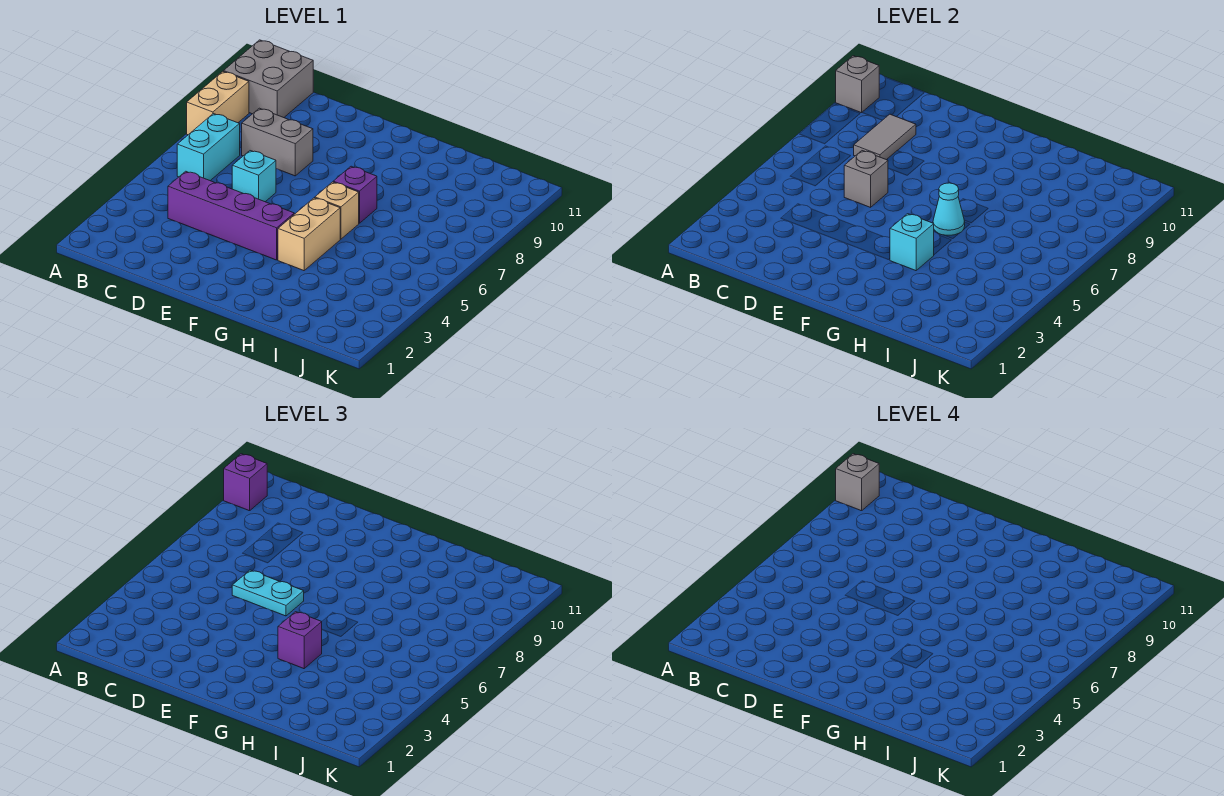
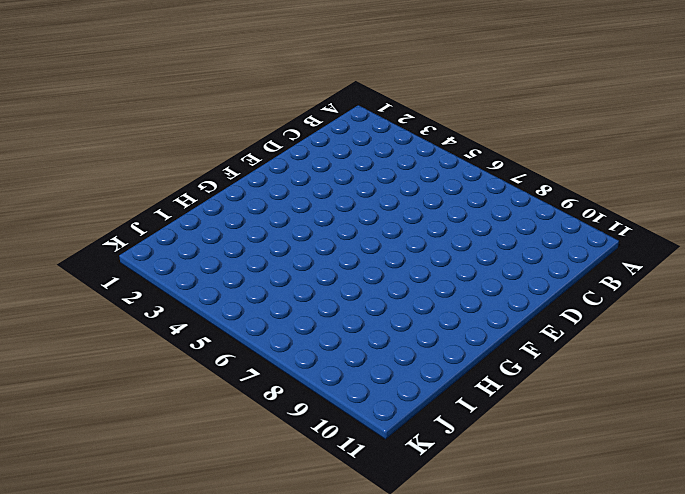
none -> tan brick A8:A9 level 1
none -> grey brick A10:B11 level 1
none -> cyan brick B6:B7 level 1

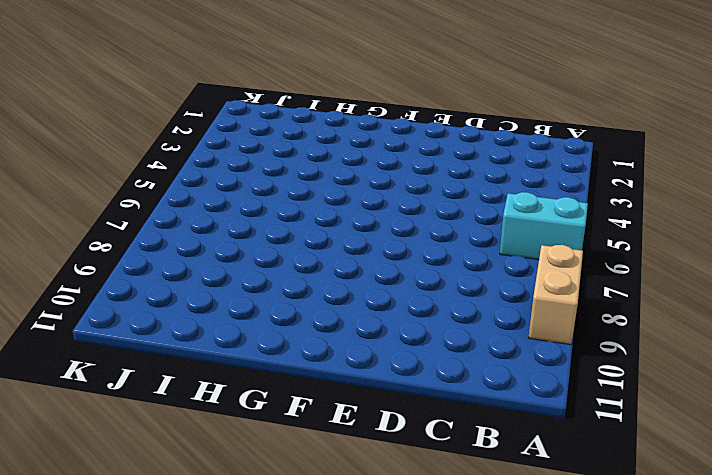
cyan brick A6:B6 level 1 -> cyan brick B6:B7 level 1
none -> grey brick A10:B11 level 1
none -> purple brick C4:F4 level 1
none -> grey brick C8:D8 level 1

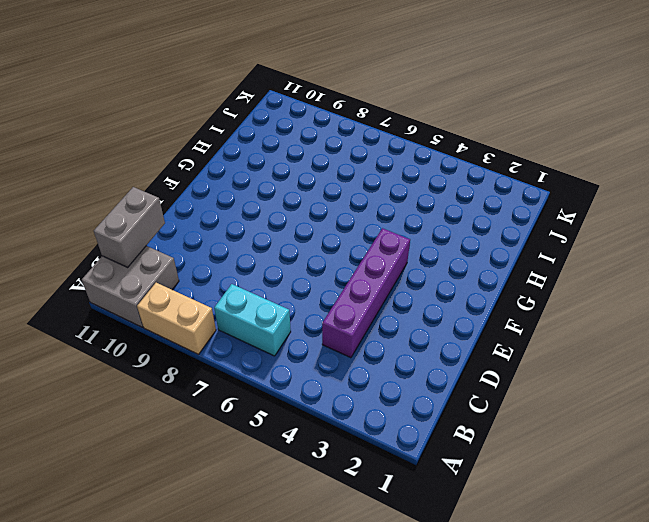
grey brick B11:C11 level 2 -> grey brick C8:D8 level 1
none -> cyan brick D6 level 1
none -> tan brick G4:G5 level 1
none -> tan brick G6 level 1

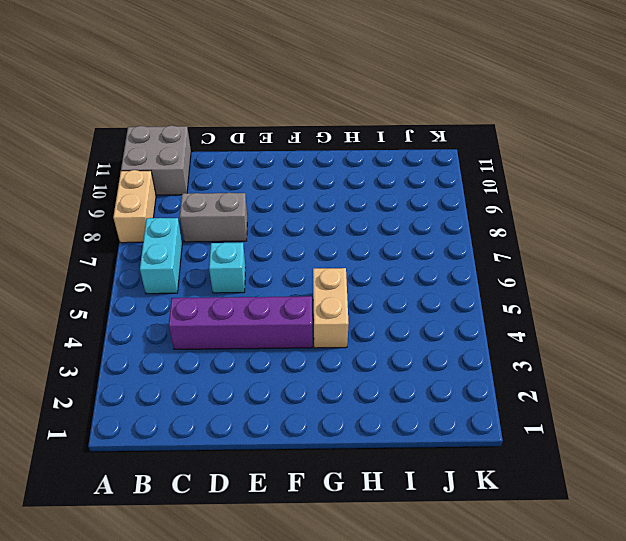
none -> tan brick G6 level 1
none -> purple brick G7 level 1
none -> grey brick A10 level 2

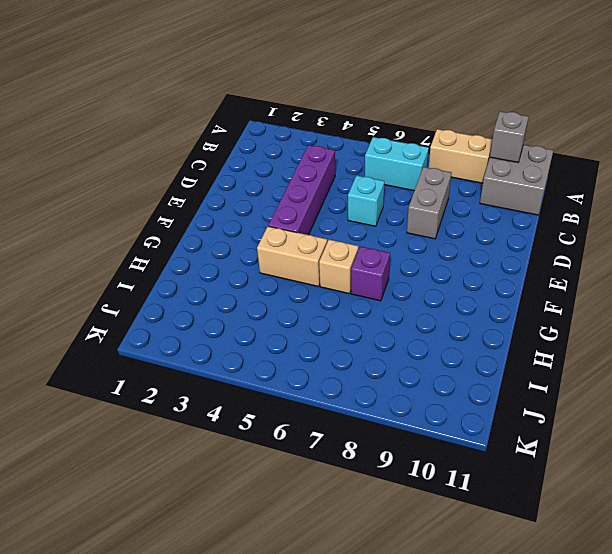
none -> grey tile C8:C9 level 2
none -> grey brick D6 level 2
none -> cyan brick G4 level 2

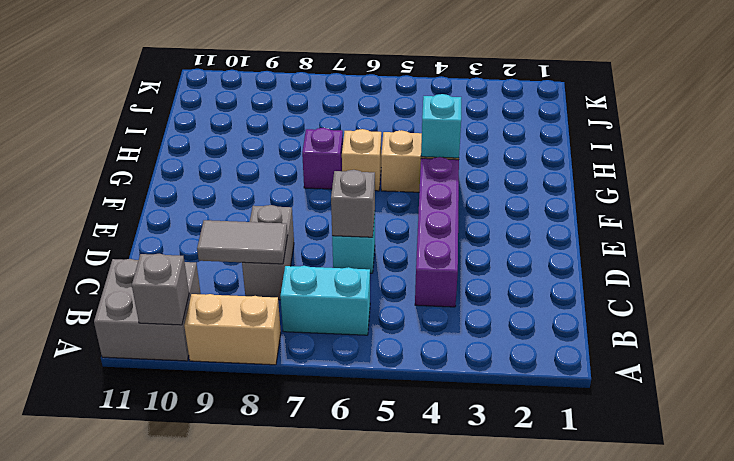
none -> cyan cone G6 level 2
none -> purple brick A10 level 3
none -> cyan plate D6:E6 level 3

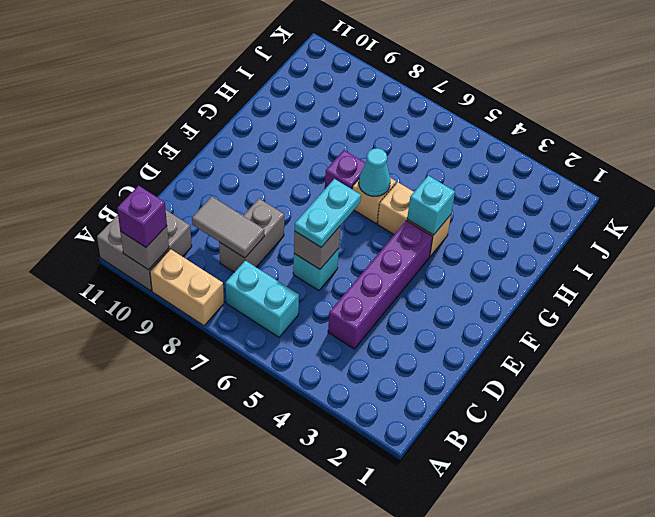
none -> purple brick G4 level 3
none -> grey brick A10 level 4

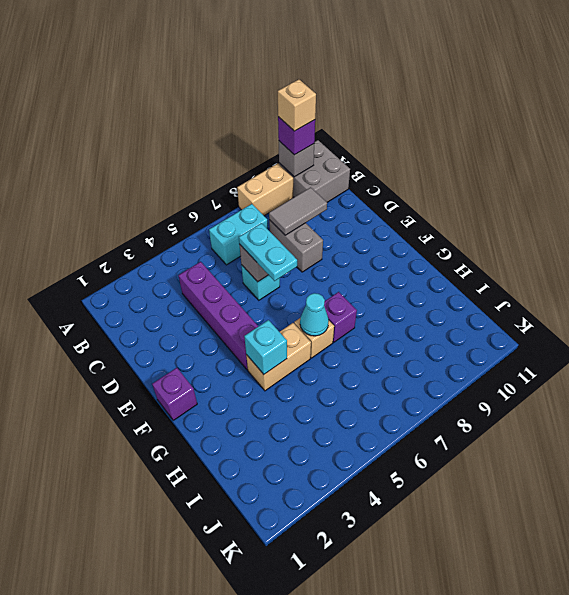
tan brick A10 level 4 -> grey brick A10 level 4
purple brick F1 level 1 -> purple brick G4 level 3

